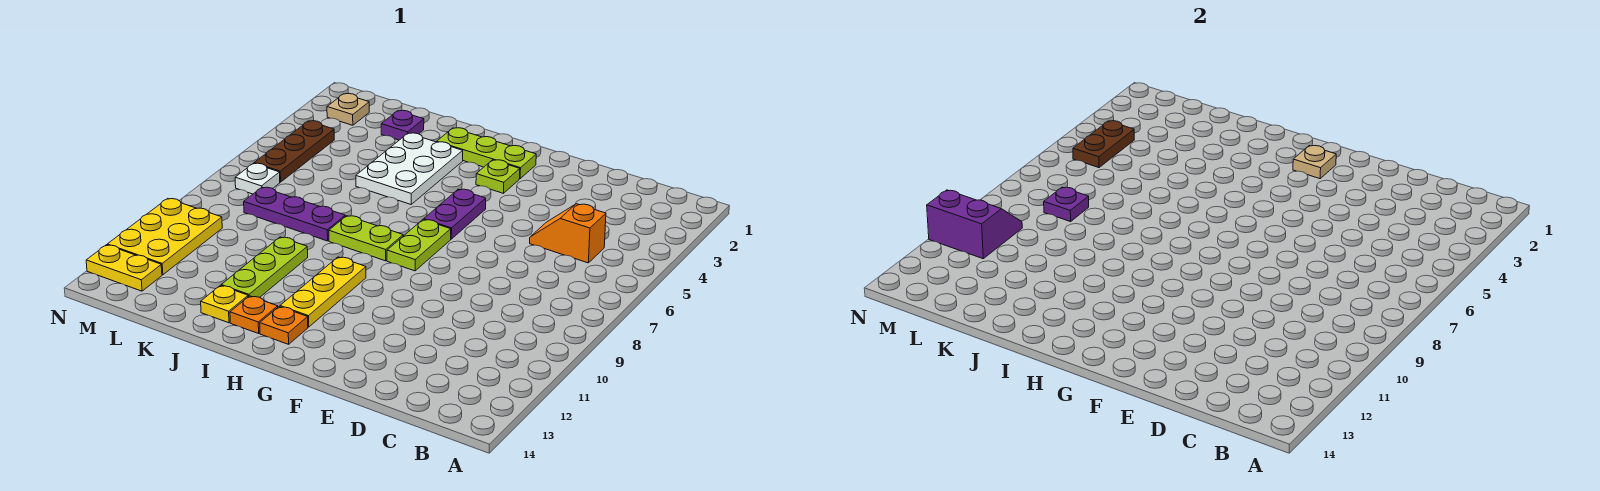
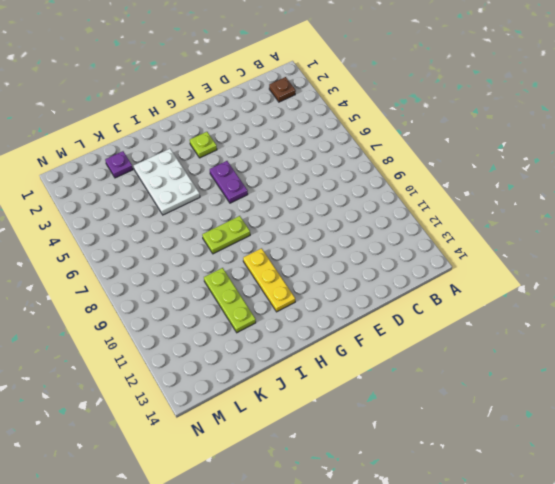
brown plate B2 level 1 -> none
none -> orange slope C5:D5 level 1 top C
none -> lime plate G2:I2 level 1
none -> lime plate G7:G8 level 1

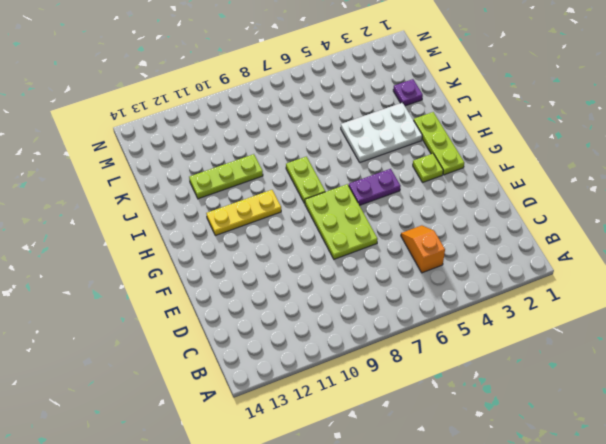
lime plate E7:G8 level 1 -> lime plate G7:G8 level 1
none -> orange plate H13 level 1
none -> orange plate I13 level 1
none -> purple plate J8:L8 level 1

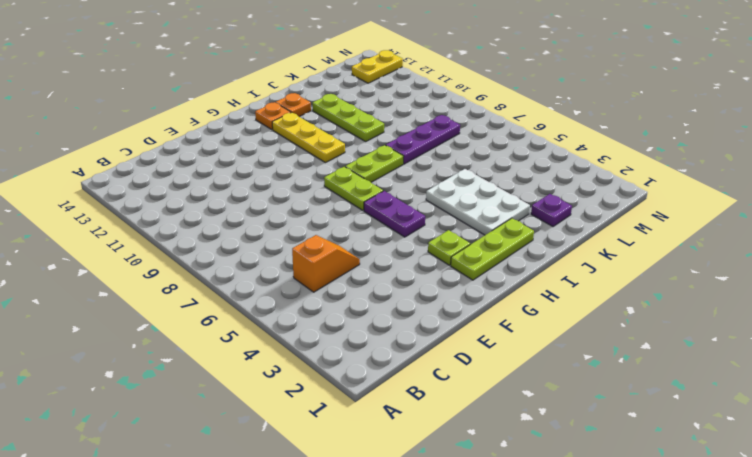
none -> yellow plate J13 level 1
none -> tan plate M2 level 1
none -> brown plate M4:M6 level 1

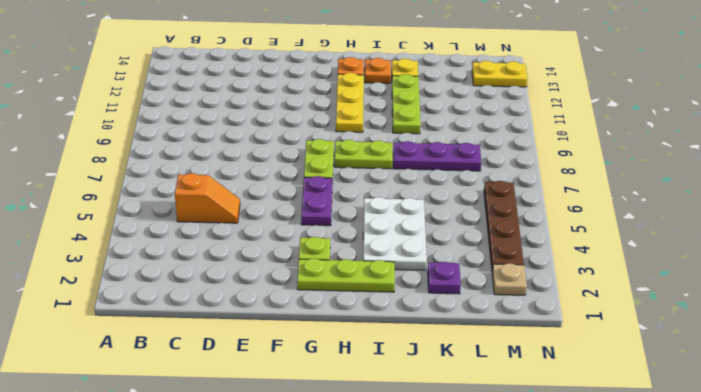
brown plate M3:M6 level 1 -> brown plate M4:M6 level 1
none -> white plate M7 level 1
none -> yellow plate M10:N12 level 1
none -> tan plate G2 level 2

